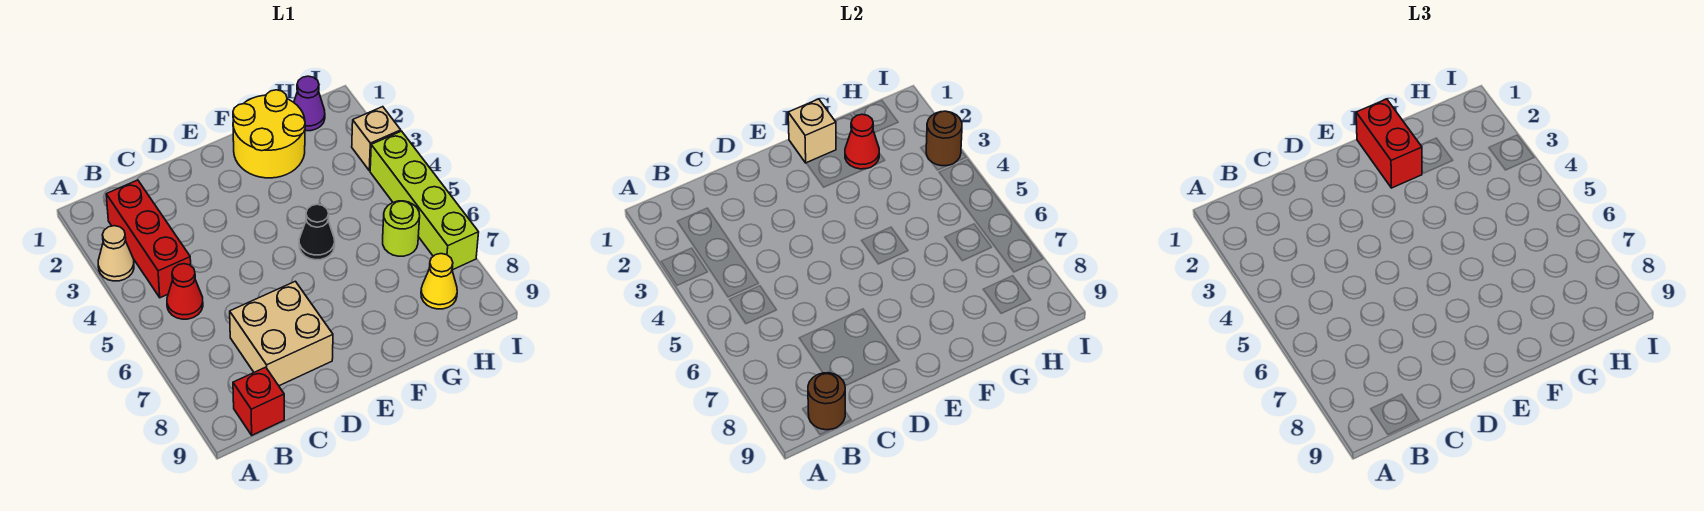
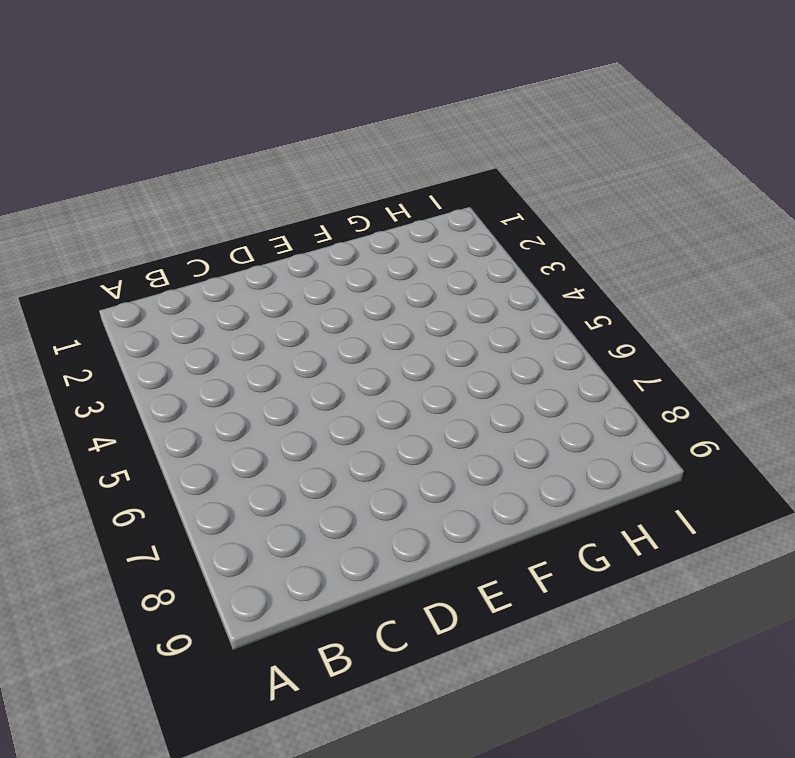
none -> tan cone A3 level 1
none -> red brick B2:B4 level 1
none -> red cone B5 level 1

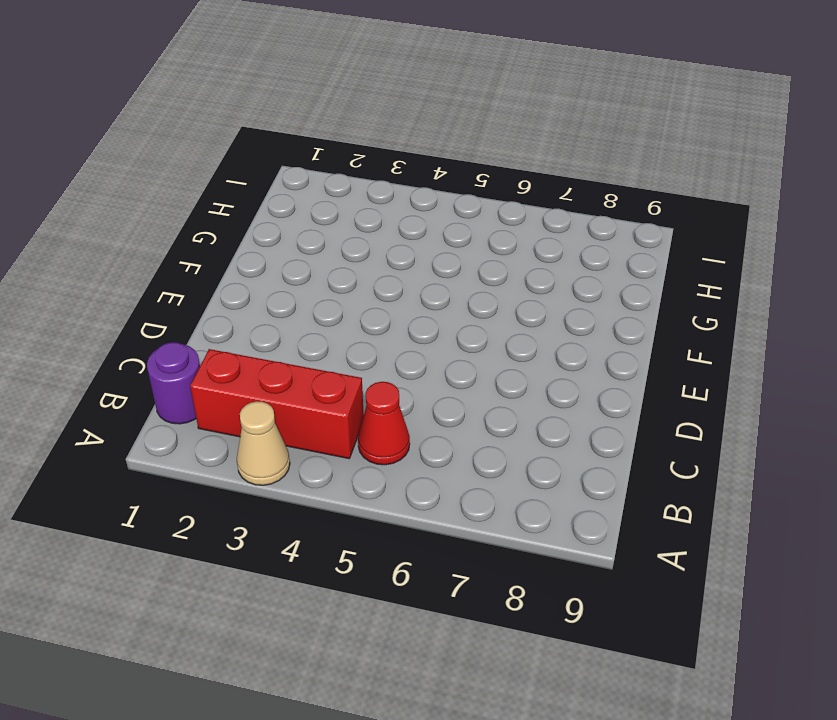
purple round brick B1 level 1 -> none
none -> red brick B9 level 1
none -> tan brick C7:D8 level 1
none -> yellow round brick F1:G2 level 1

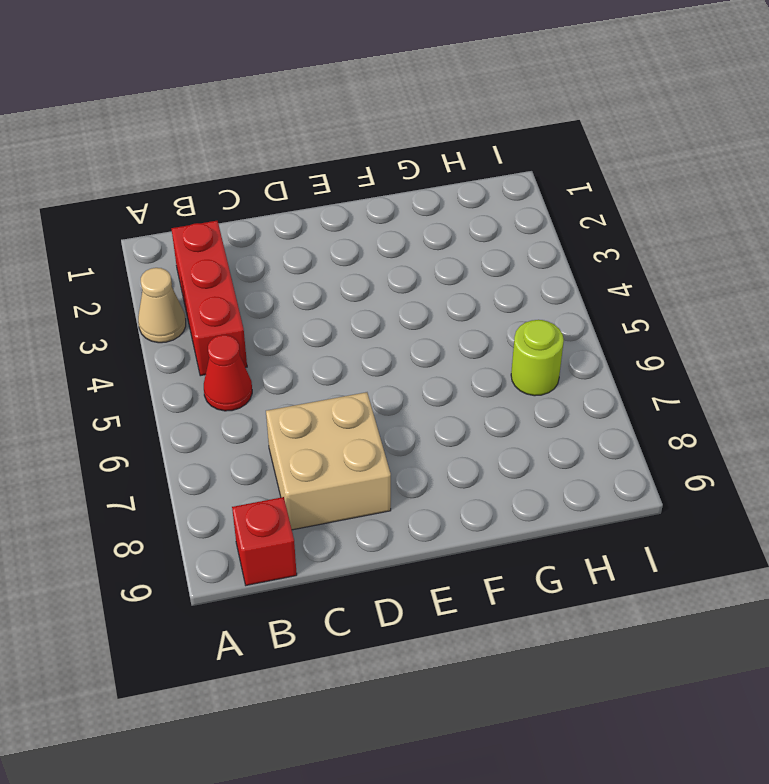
none -> yellow round brick F1:G2 level 1
none -> black cone F5 level 1
none -> purple cone H1 level 1

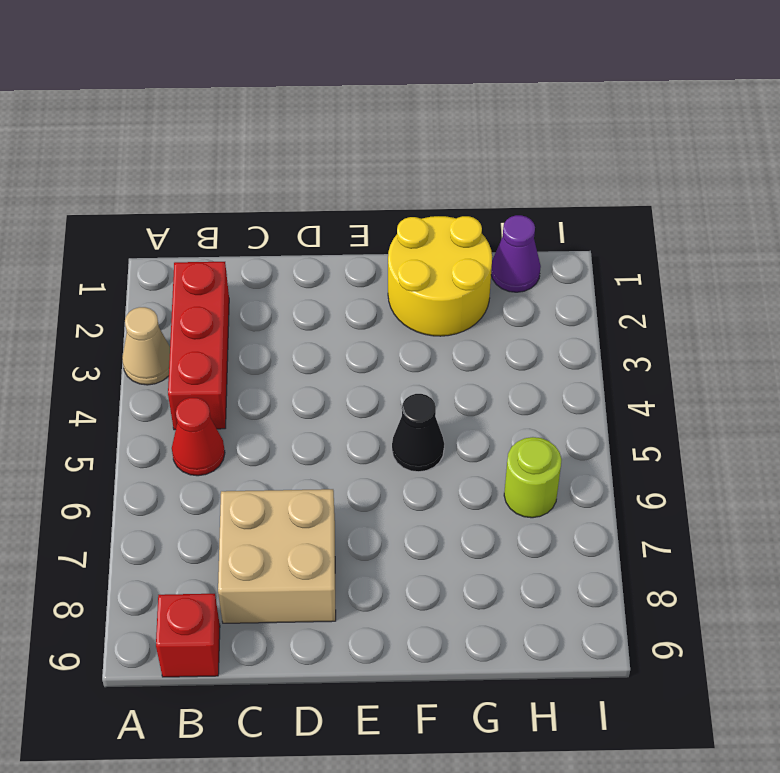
none -> yellow cone H8 level 1
none -> tan brick I3 level 1
none -> lime brick I4:I7 level 1

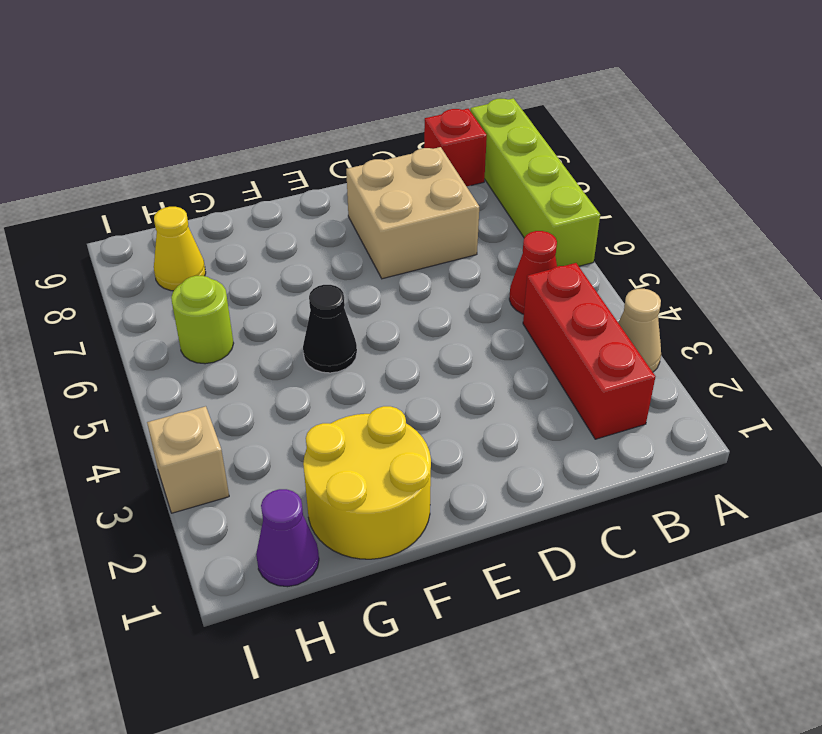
lime brick A6:A9 level 1 -> lime brick I4:I7 level 1
none -> brown round brick B9 level 2
none -> tan brick F1 level 2
none -> red cone G2 level 2

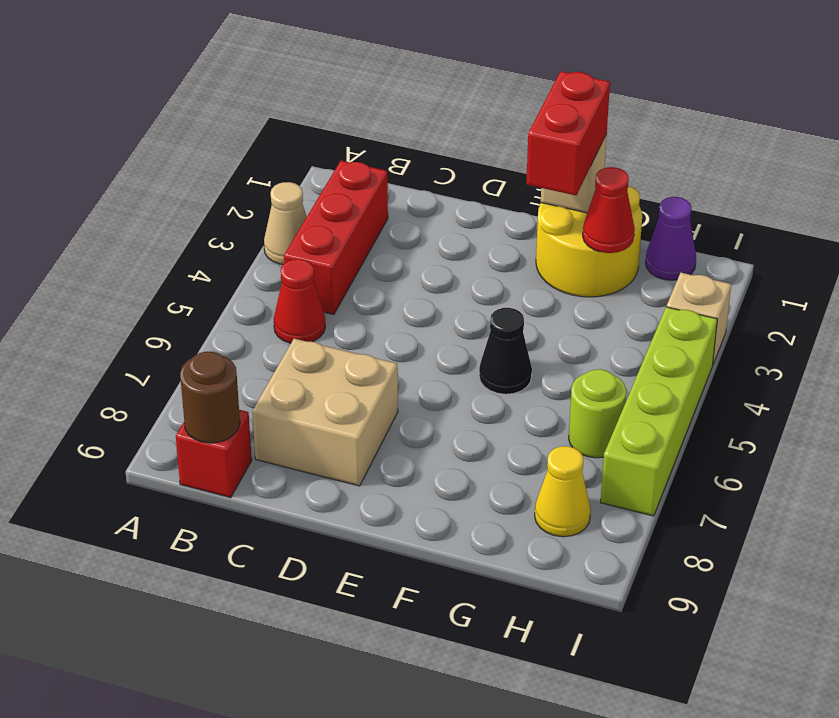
none -> brown round brick I3 level 2

